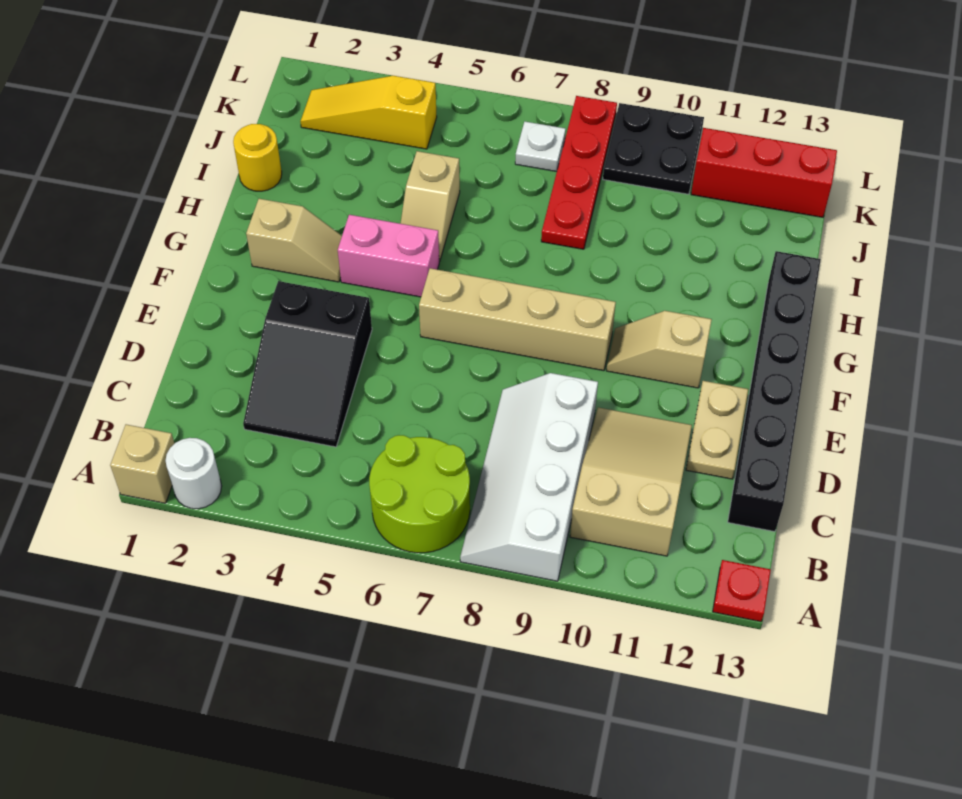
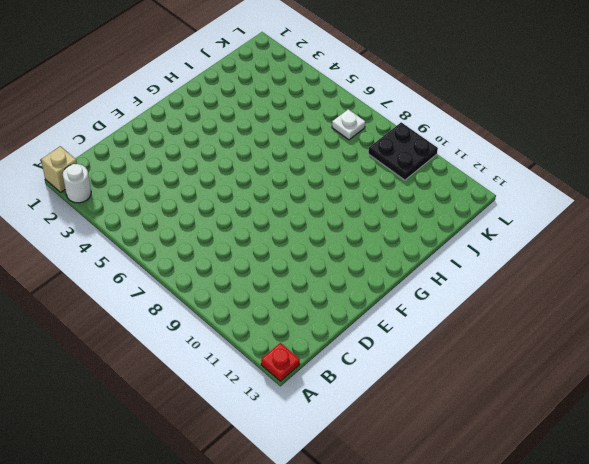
none -> lime round brick A6:B7 level 1
none -> white slope A8:D9 level 1 top 9
none -> tan slope B10:D11 level 1 top B

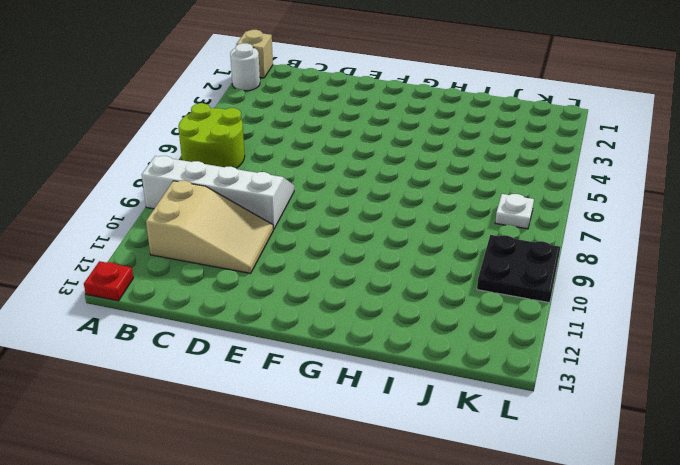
none -> black slope C3:E4 level 1 top E
none -> black brick C13:H13 level 1
none -> tan plate D12:E12 level 1

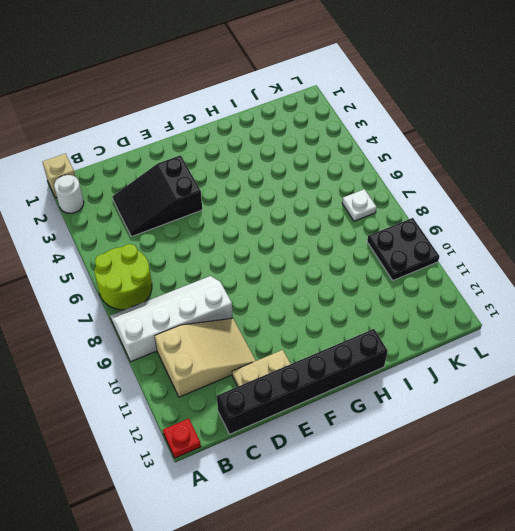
none -> tan brick F6:F9 level 1
none -> tan slope F10:F11 level 1 top 11
none -> tan slope G2:G3 level 1 top 2

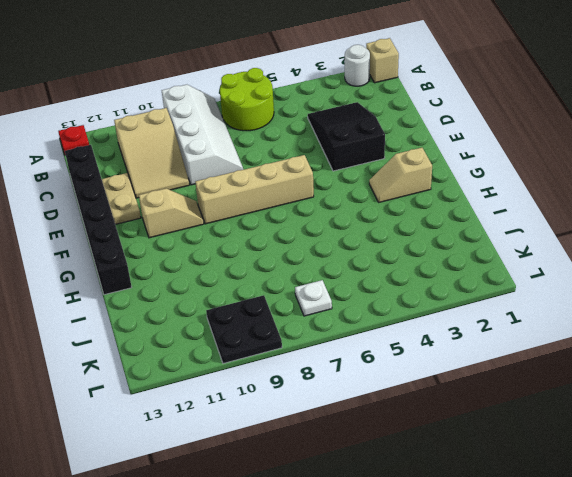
none -> pink brick G4:G5 level 1
none -> tan slope H5:I5 level 1 top I
none -> yellow round brick I1 level 1

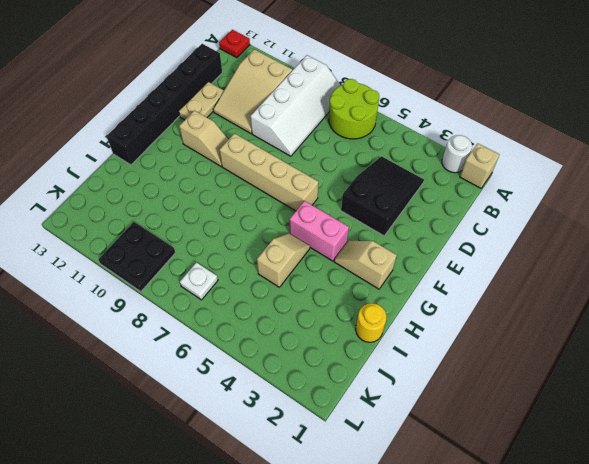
none -> red plate I8:L8 level 1
none -> yellow slope K2:K4 level 1 top 4
none -> red brick K11:K13 level 1

